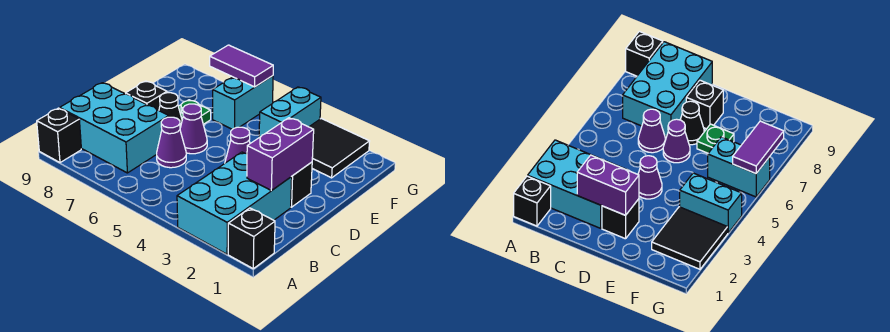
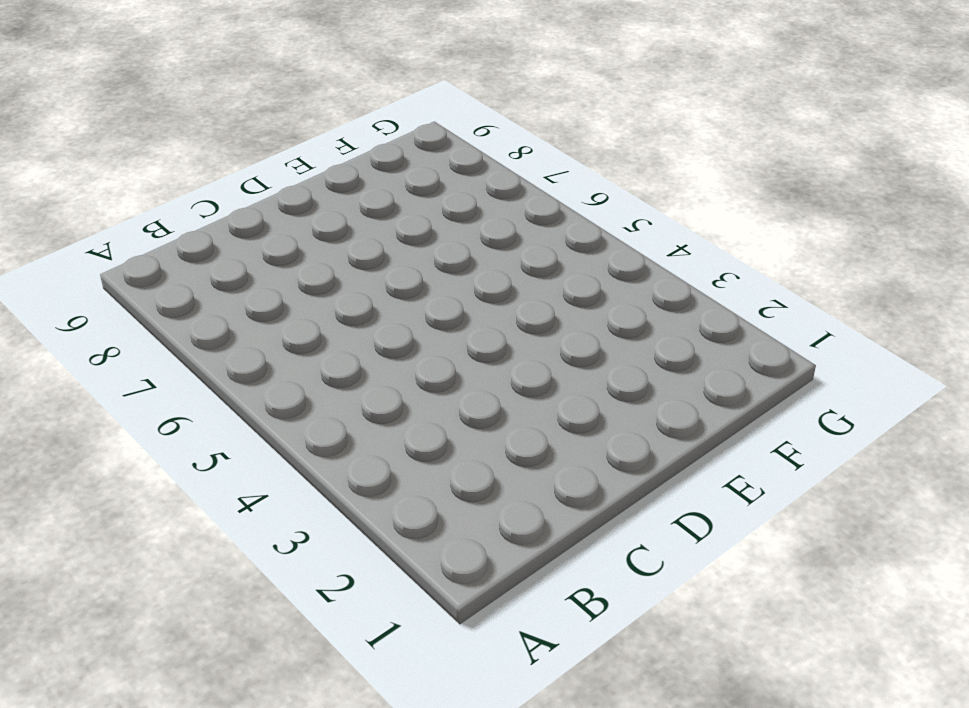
none -> black brick A1 level 1
none -> cyan brick A2:C3 level 1
none -> black brick A9 level 1

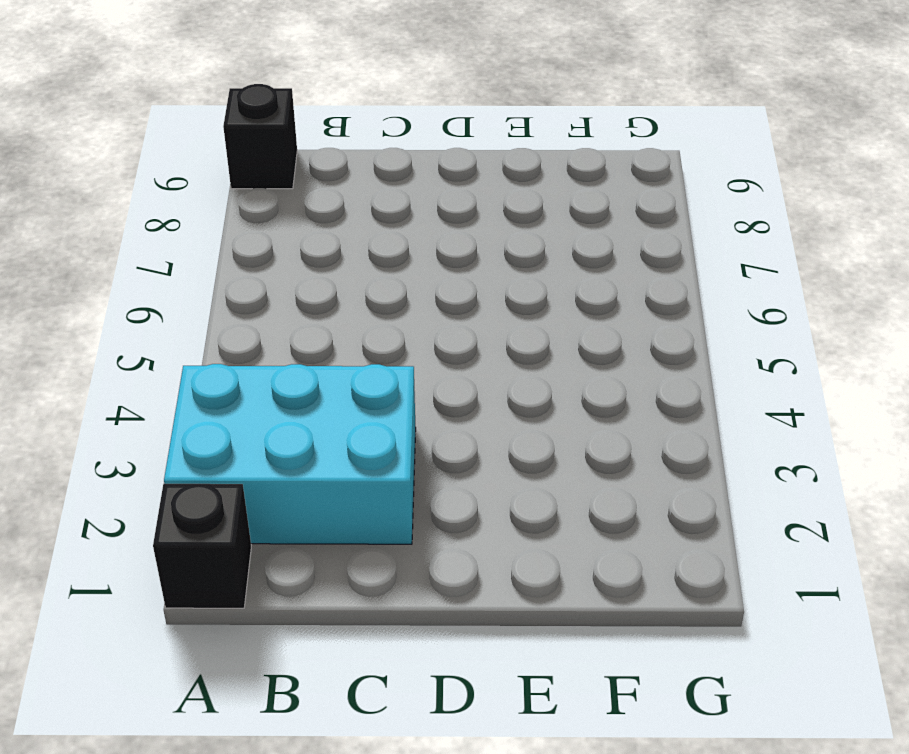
none -> cyan brick B7:C9 level 1
none -> purple cone C6 level 1
none -> black brick D2 level 1

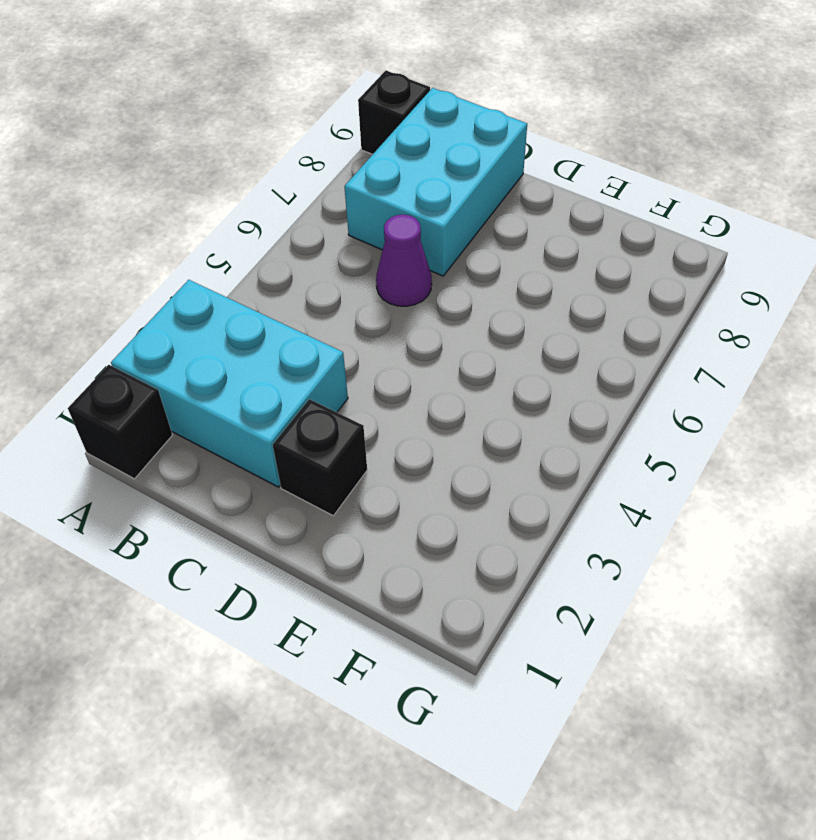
none -> purple cone D4 level 1
none -> purple cone D6 level 1
none -> black cone D7 level 1

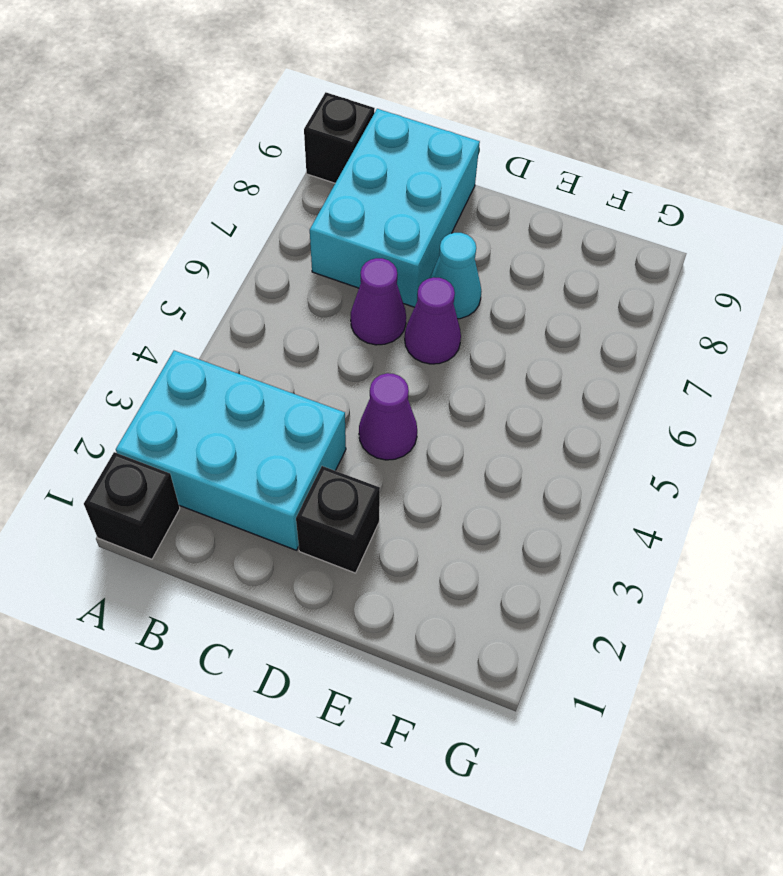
cyan cone D7 level 1 -> black cone D7 level 1
none -> black brick D8 level 1
none -> green plate E7 level 1
none -> black tile F2:G3 level 1

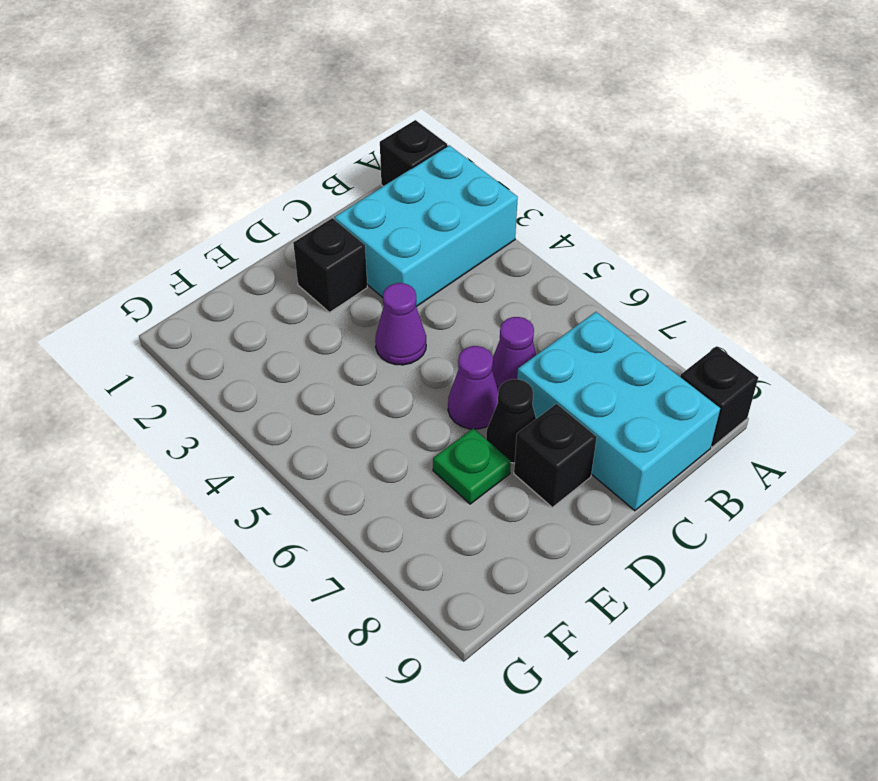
none -> black tile F2:G3 level 1
none -> cyan brick F4:G4 level 1
none -> cyan brick F6:G6 level 1

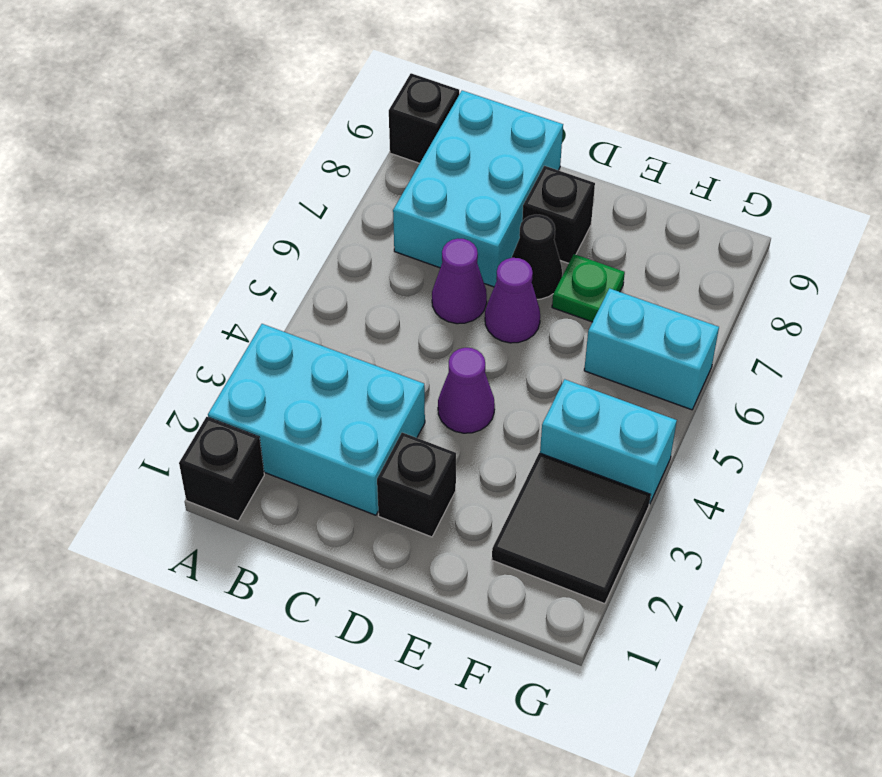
none -> purple brick C2:D2 level 2
none -> purple tile G6:G7 level 2

